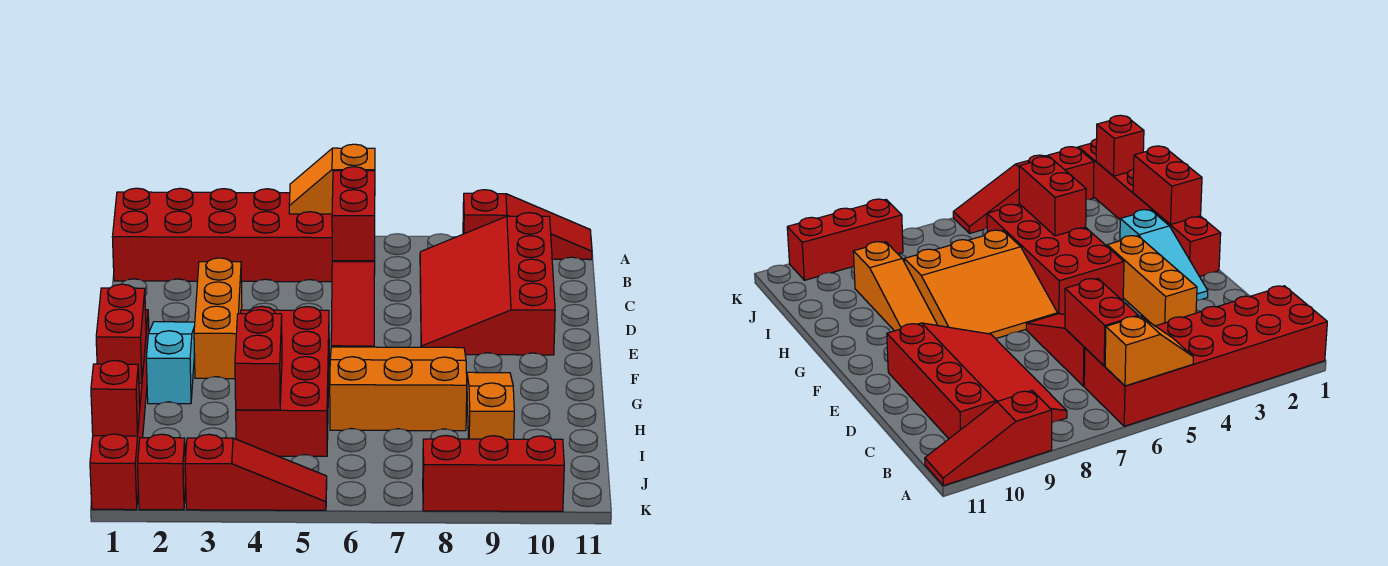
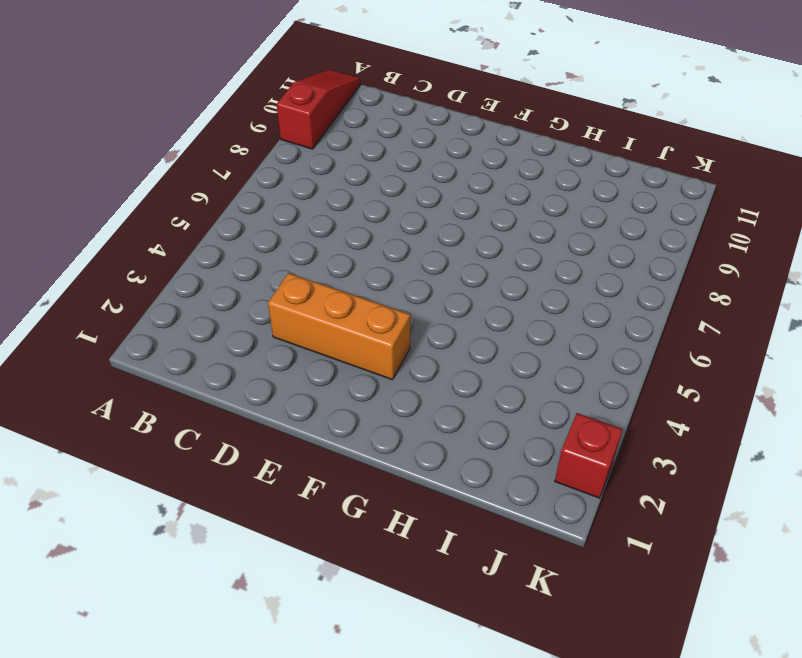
none -> red brick A1:B6 level 1
none -> red slope B8:E10 level 1 top 10
none -> red slope C6:E6 level 1 top C

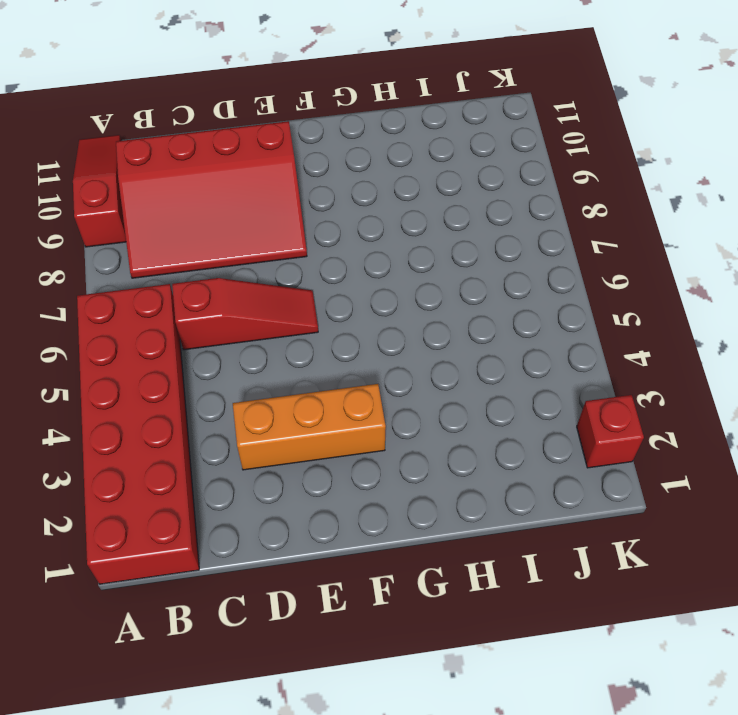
none -> cyan slope E2:G2 level 1 top G
none -> red brick F1:K1 level 1
none -> red brick F4:I5 level 1

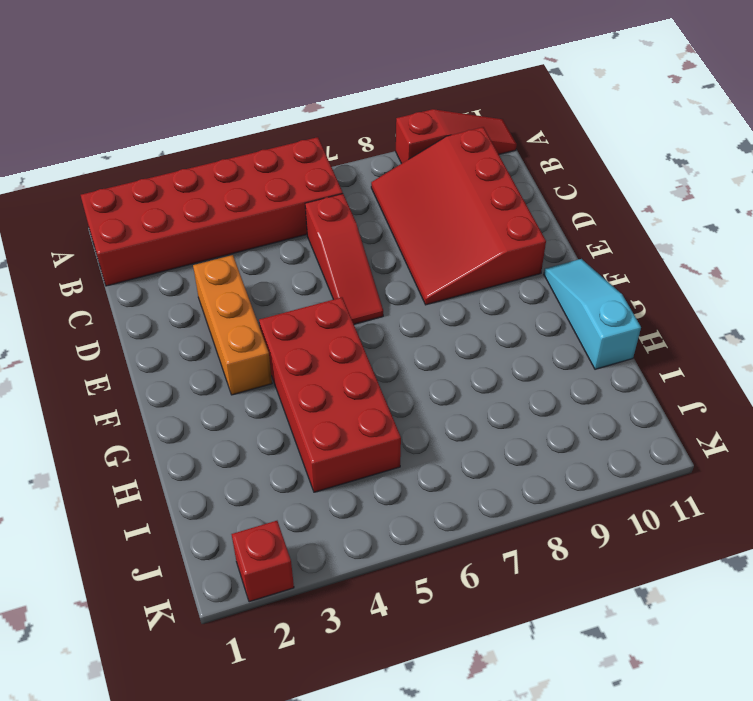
cyan slope F11:H11 level 1 top H -> cyan slope E2:G2 level 1 top G
none -> red brick F1:K1 level 1
none -> orange slope F6:H8 level 1 top H
none -> orange slope G9:I9 level 1 top I

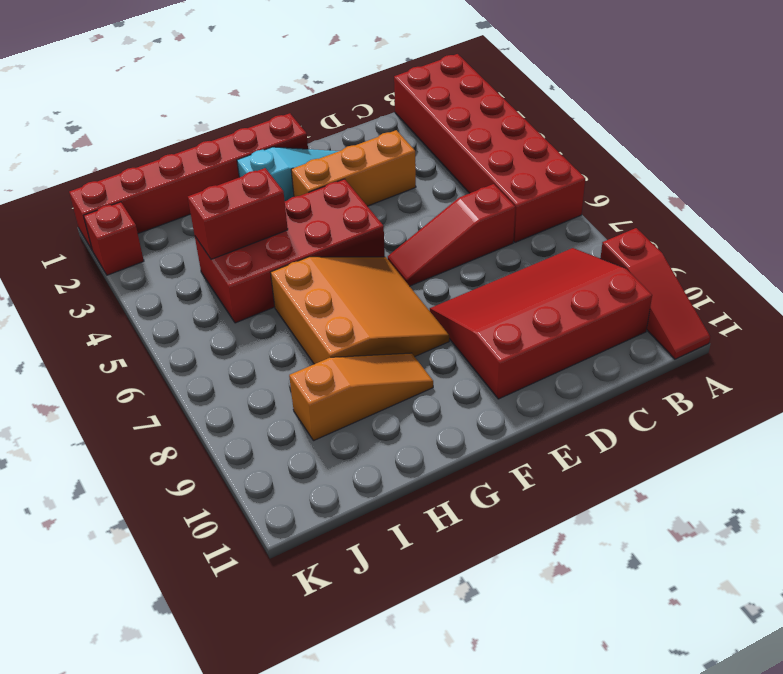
none -> red slope K3:K5 level 1 top 3
none -> red brick K8:K10 level 1
none -> orange slope A5:A6 level 2 top 6

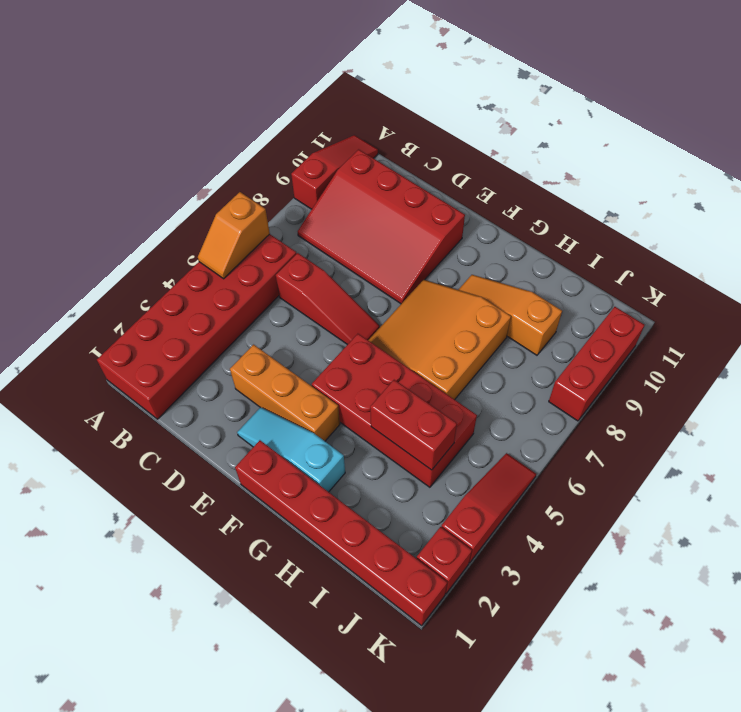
none -> red brick B6:C6 level 2
none -> red brick G1:H1 level 2
none -> red brick J1 level 2

